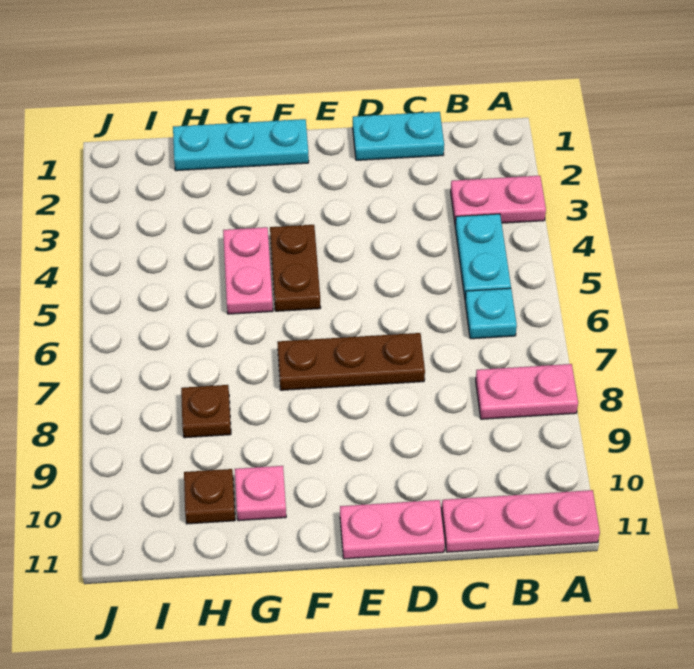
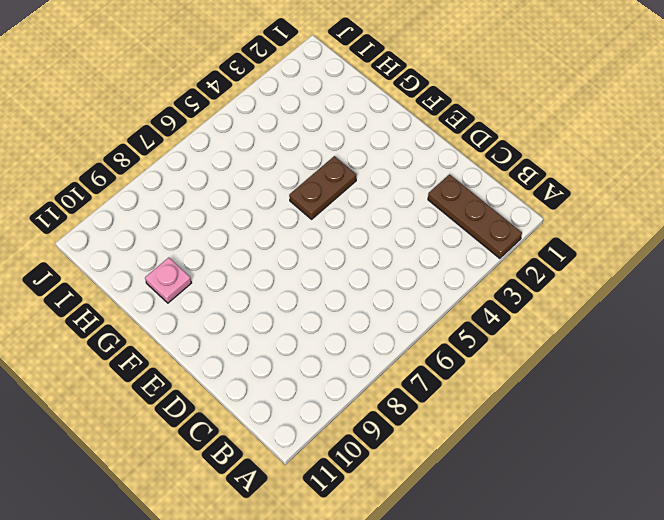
brown plate A2:C2 level 1 -> brown plate D7:F7 level 1
none -> pink plate A3:B3 level 1
none -> pink plate A8:B8 level 1
none -> pink plate A11:C11 level 1

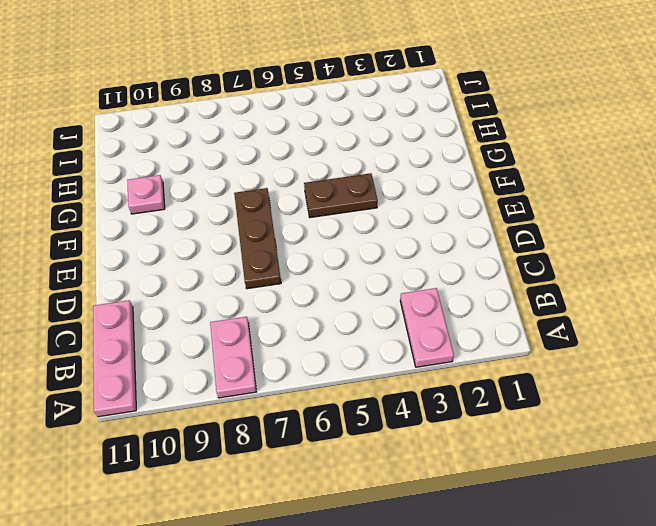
none -> cyan plate B4:B5 level 1
none -> cyan plate B6 level 1
none -> cyan plate C1:D1 level 1

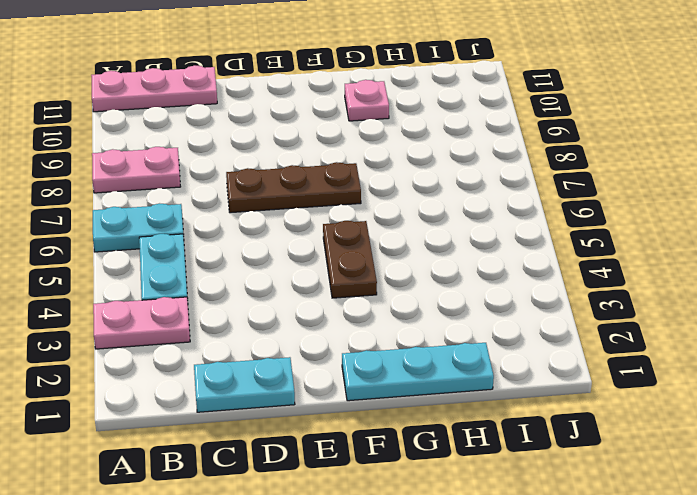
cyan plate A6:B6 level 1 -> cyan plate B6 level 1
none -> pink plate D11:E11 level 1
none -> pink plate G4:G5 level 1
none -> brown plate H8 level 1

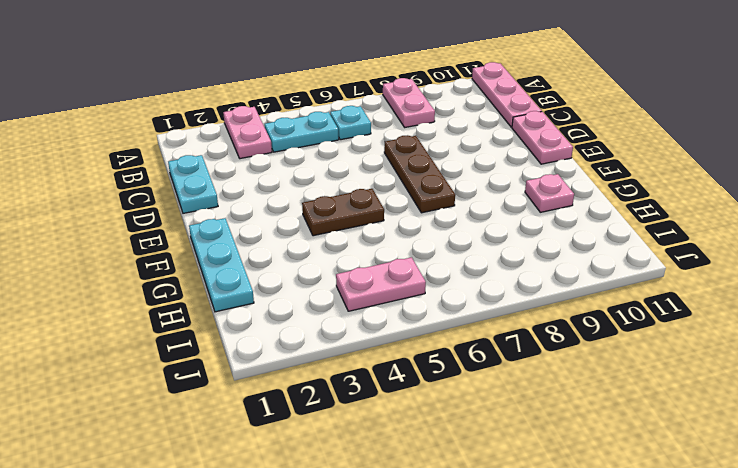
pink plate I4:I5 level 1 -> pink plate G4:G5 level 1
none -> brown plate H8 level 1
none -> brown plate H10 level 1

